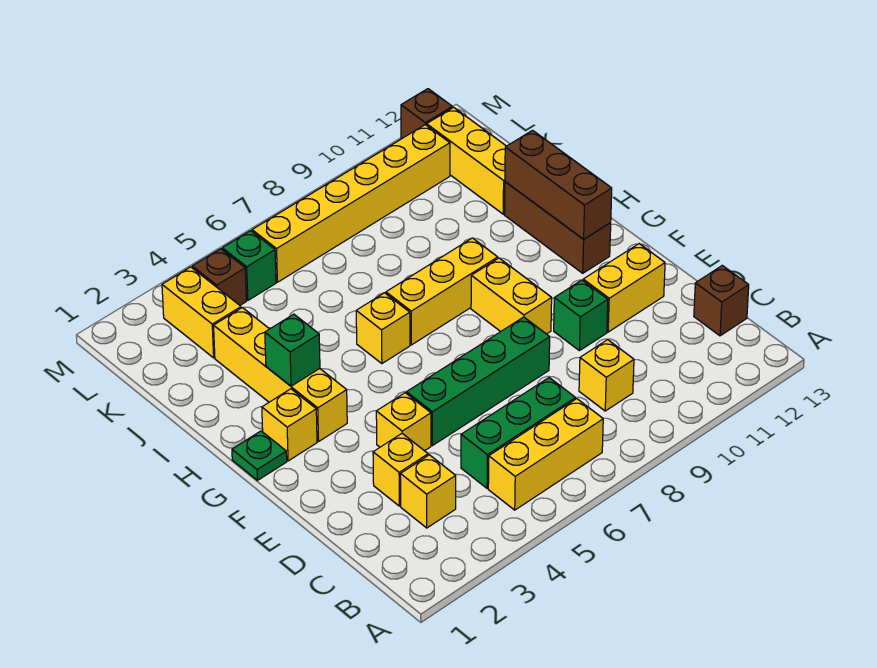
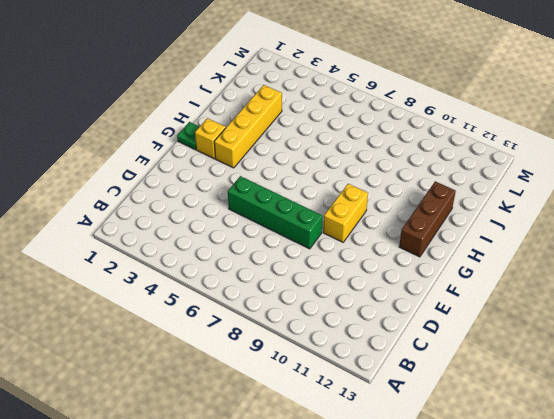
none -> yellow brick B5:B7 level 1
none -> yellow brick C3 level 1
none -> green brick C5:C7 level 1

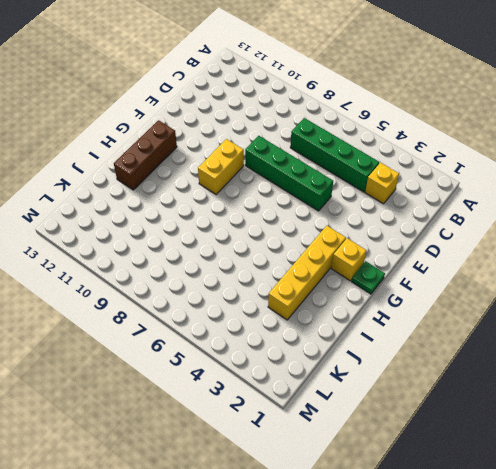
green brick C4:C7 level 1 -> green brick C5:C7 level 1
none -> yellow brick B5:B7 level 1
none -> yellow brick C9 level 1
none -> brown brick C13 level 1

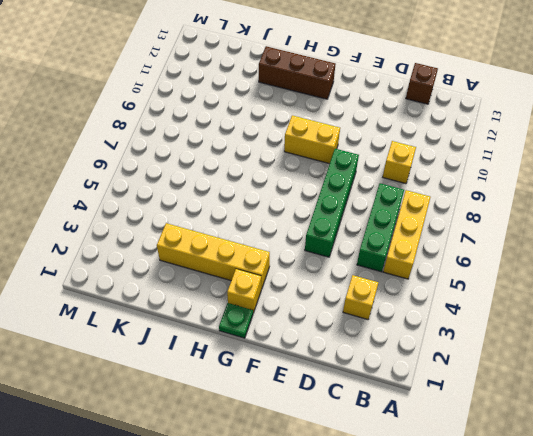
none -> yellow brick D3 level 1
none -> yellow brick E4 level 1
none -> green brick E10 level 1

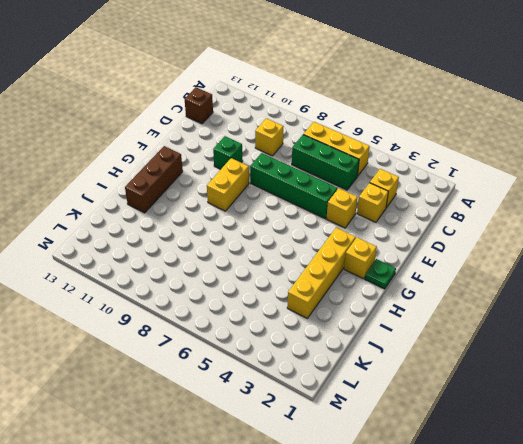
none -> yellow brick E11:E12 level 1
none -> yellow brick H6 level 1
none -> yellow brick H7:H9 level 1

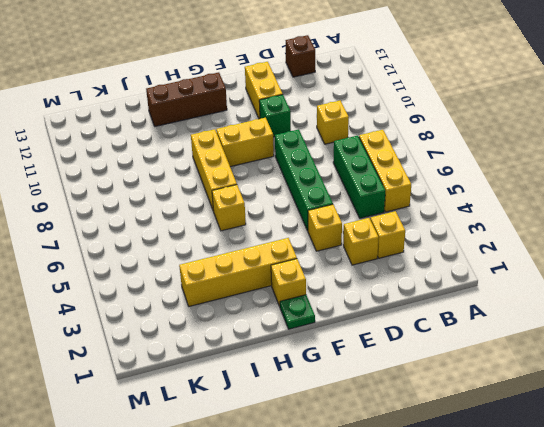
none -> yellow brick J12:L12 level 1
none -> yellow brick K3:L3 level 1
none -> brown brick L4 level 1

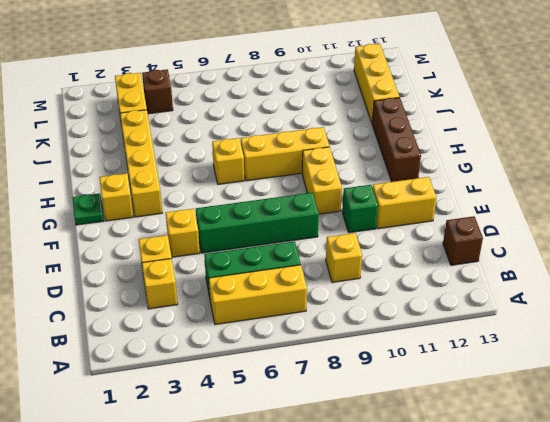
none -> green brick L5 level 1
none -> yellow brick L6:L11 level 1
none -> brown brick M12 level 1

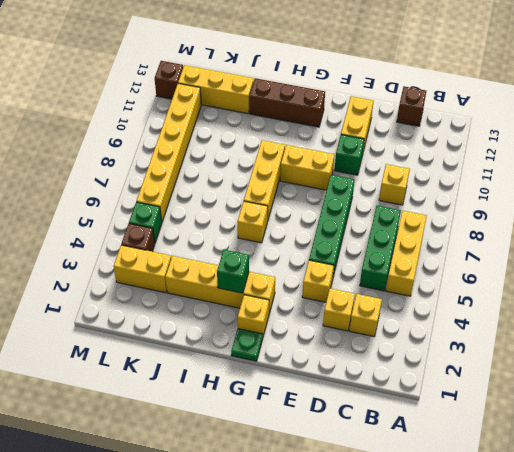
none -> brown brick G12:I12 level 2

